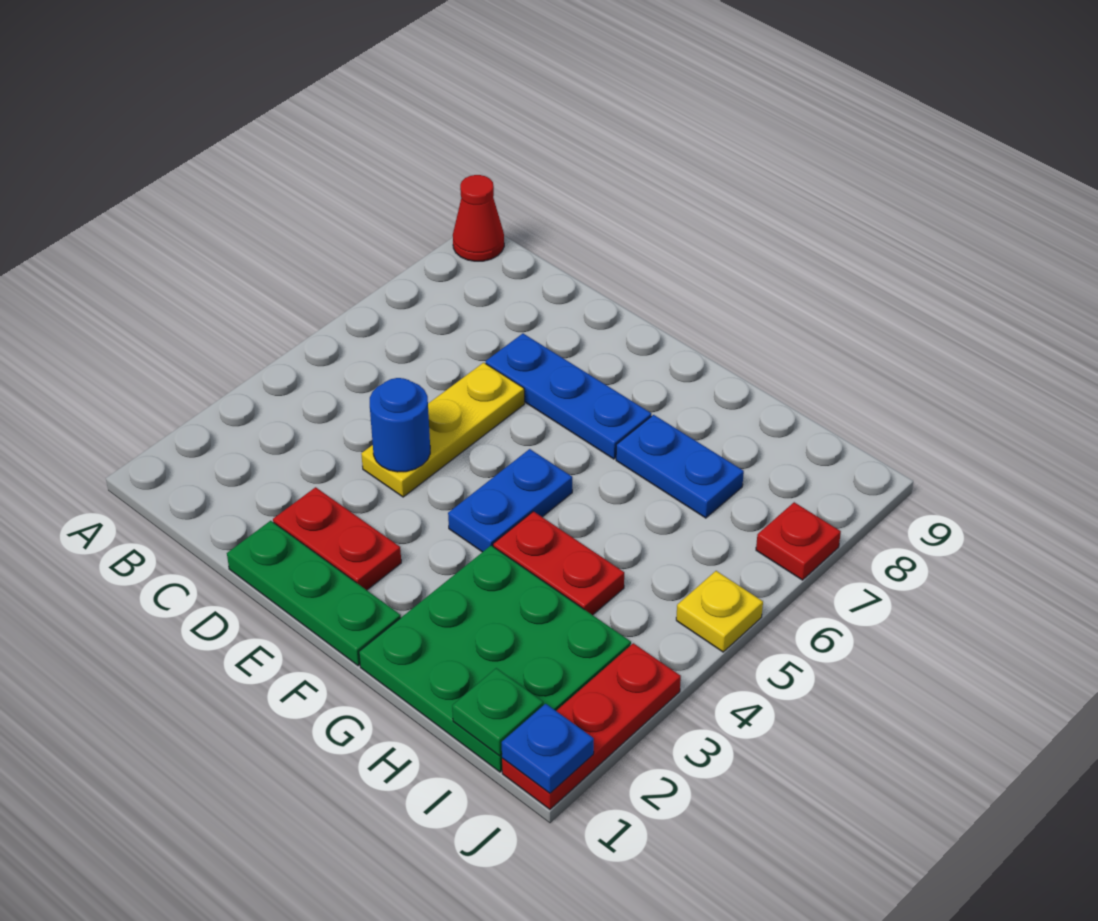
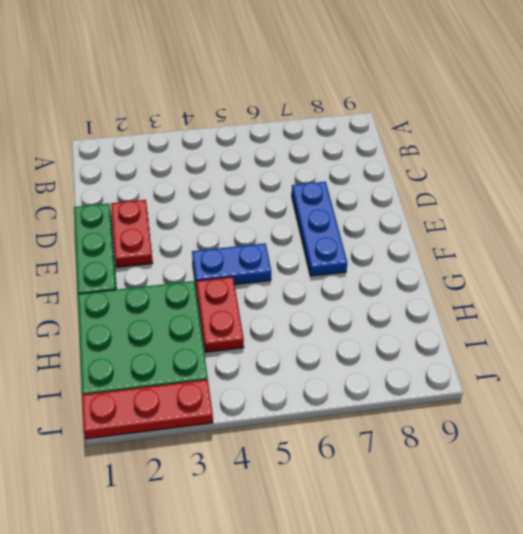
none -> red cone A9 level 1
none -> yellow plate D4:D6 level 1
none -> blue plate G7:H7 level 1

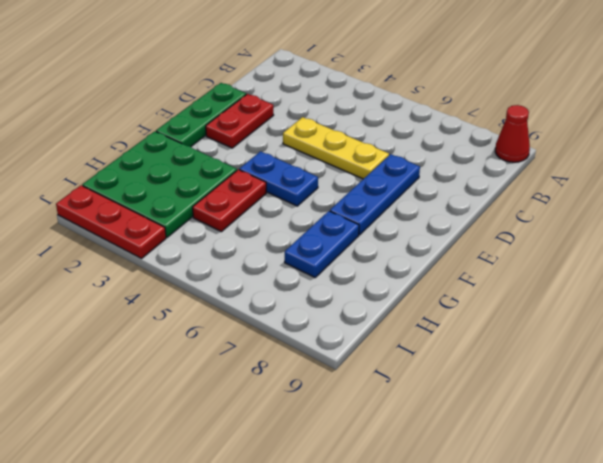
none -> yellow plate J5 level 1
none -> red plate J7 level 1
none -> blue round brick D4 level 2

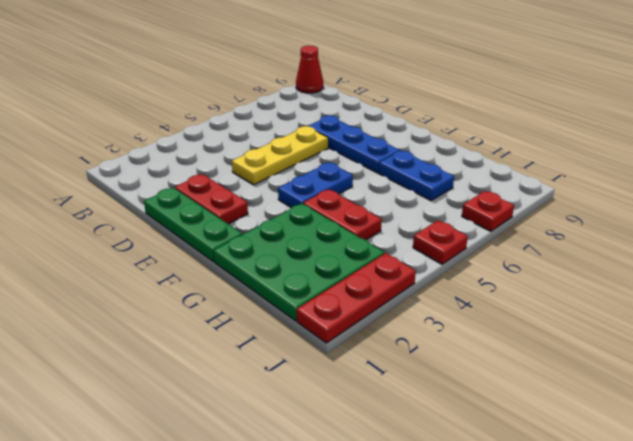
red plate J5 level 1 -> yellow plate J5 level 1
none -> blue round brick D4 level 2
none -> green plate I1 level 2
none -> blue plate J1 level 2

